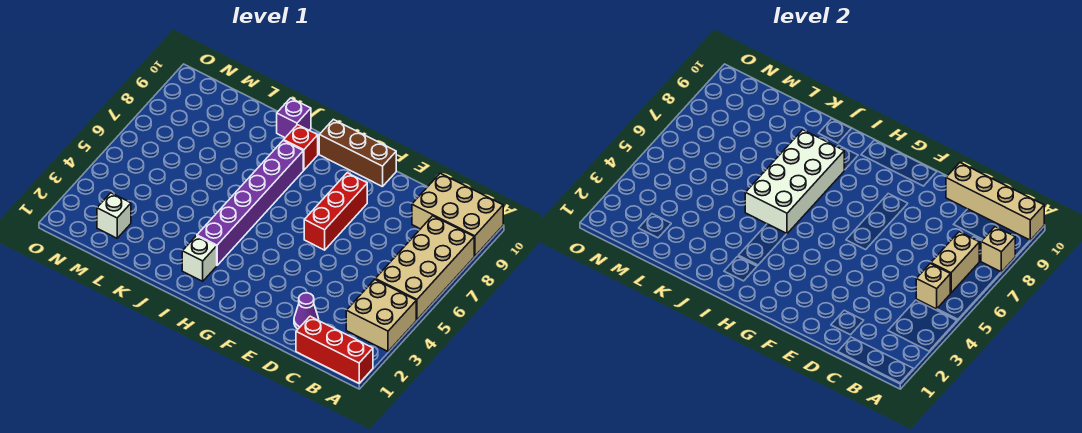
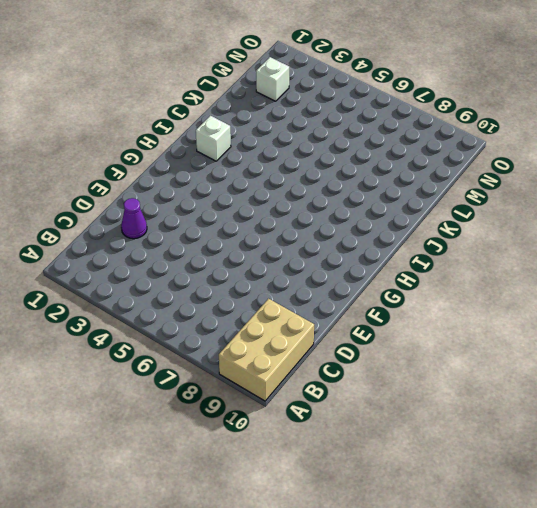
none -> red brick A1:C1 level 1
none -> tan brick A3:B4 level 1
none -> tan brick A5:B8 level 1

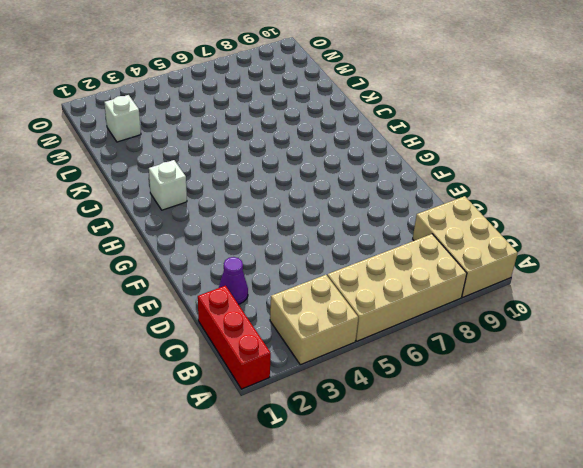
none -> red brick F6:F8 level 1
none -> brown brick F10:H10 level 1
none -> purple brick I3:I8 level 1

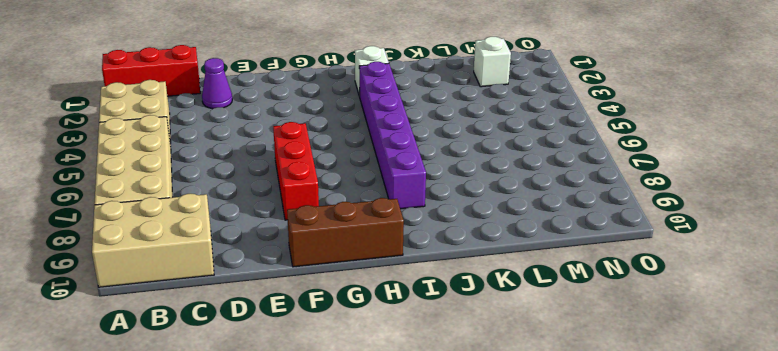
none -> red brick I9 level 1
none -> purple brick J10 level 1
none -> tan brick A8 level 2

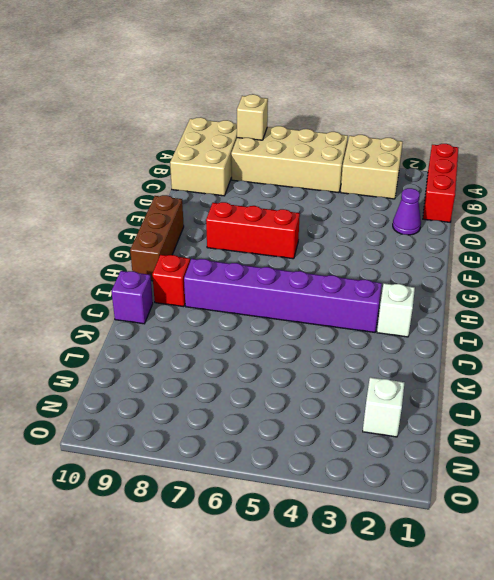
none -> tan brick A10:D10 level 2
none -> tan brick B5 level 2
none -> tan brick B6:B7 level 2

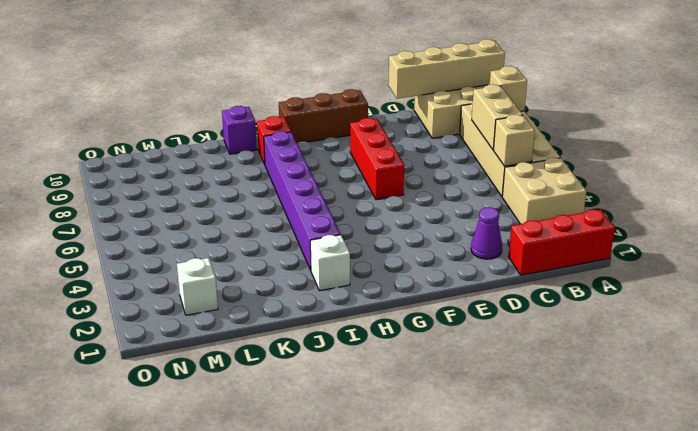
none -> white brick I5:J8 level 2

